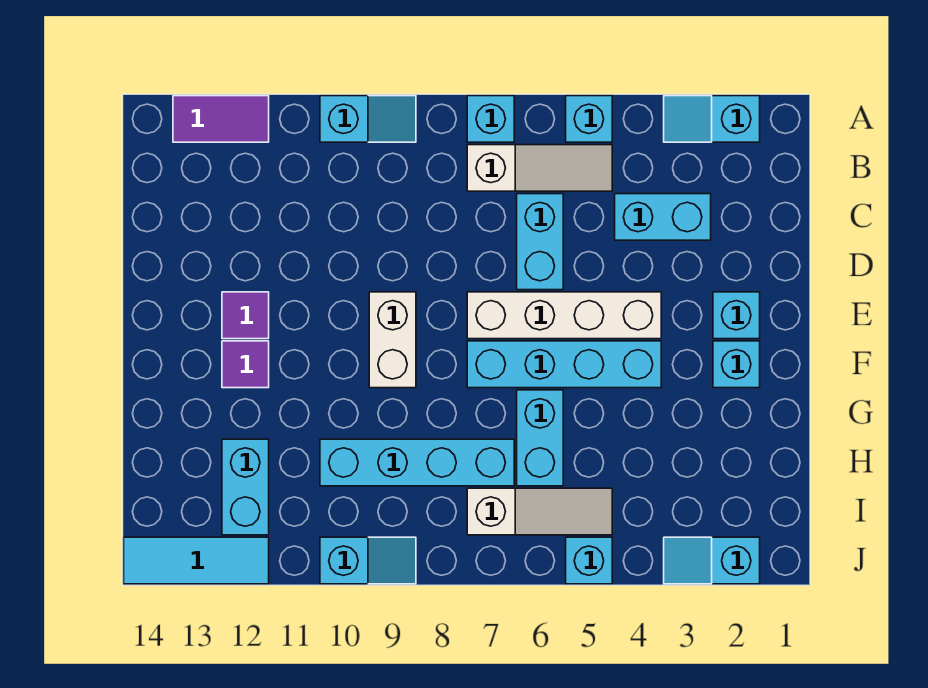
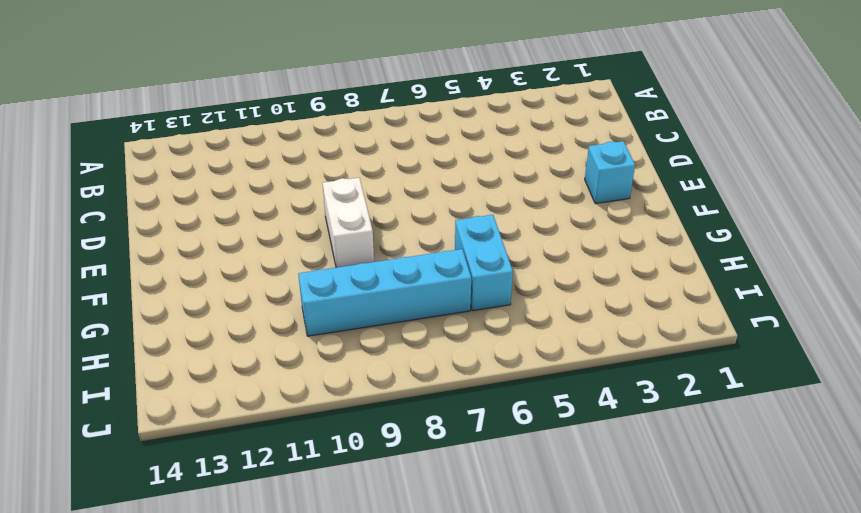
none -> cyan slope A2:A3 level 1 top 2
none -> cyan brick A5 level 1
none -> cyan brick A7 level 1

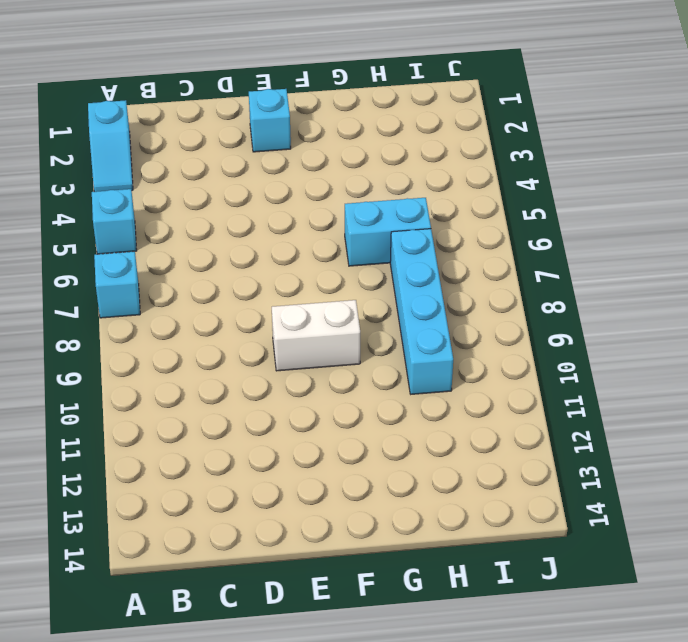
none -> cyan slope A9:A10 level 1 top 10
none -> purple tile A12:A13 level 1
none -> white slope B5:B7 level 1 top 7

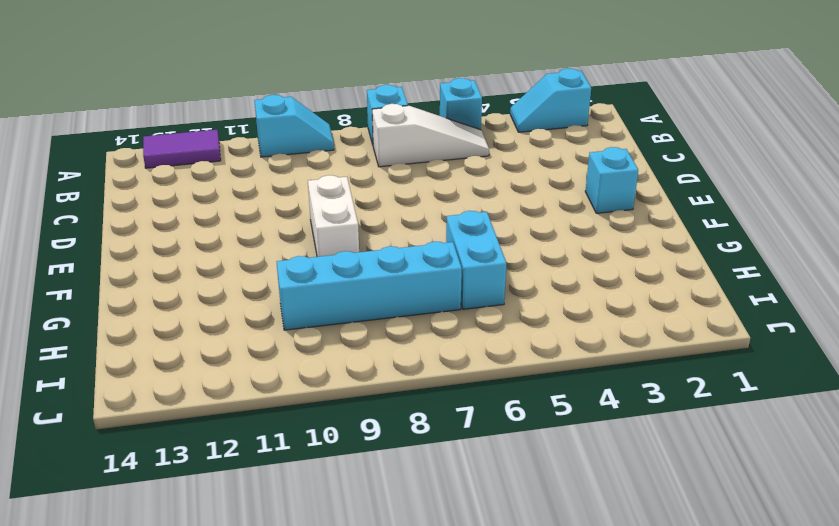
none -> cyan brick C3:C4 level 1
none -> cyan brick C6:D6 level 1
none -> white brick E4:E7 level 1

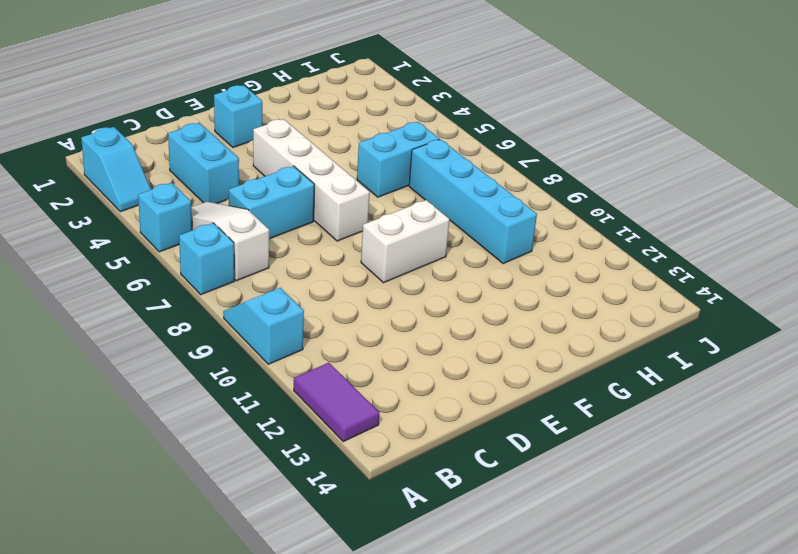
none -> purple tile E12 level 1
none -> cyan brick F2 level 1
none -> cyan brick F4:F7 level 1

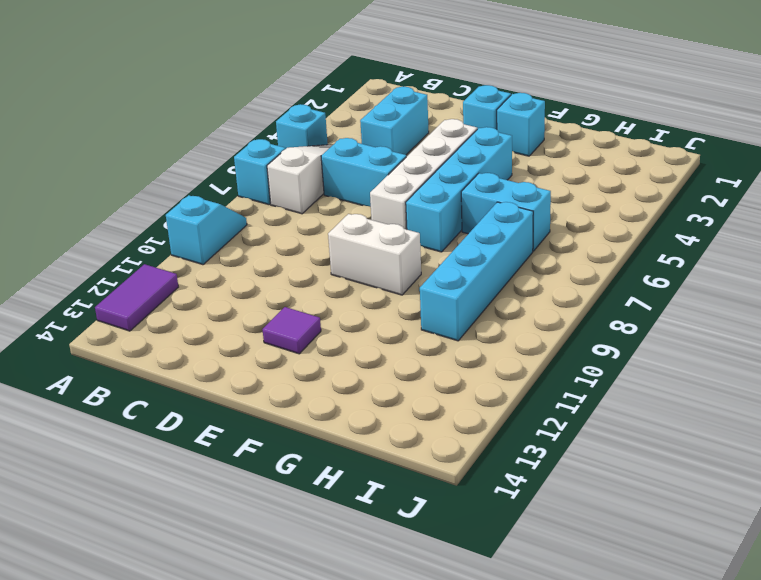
none -> cyan slope A2:A3 level 1 top 2
none -> purple tile F12 level 1
none -> cyan brick H12:I12 level 1

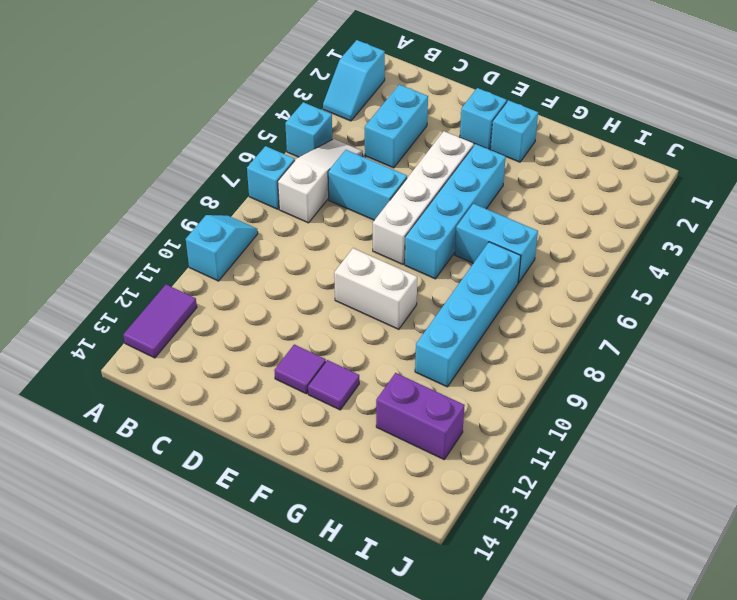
purple brick H12:I12 level 1 -> cyan brick H12:I12 level 1
none -> white slope I5:I7 level 1 top 7
none -> cyan slope J2:J3 level 1 top 2
none -> cyan brick J5 level 1

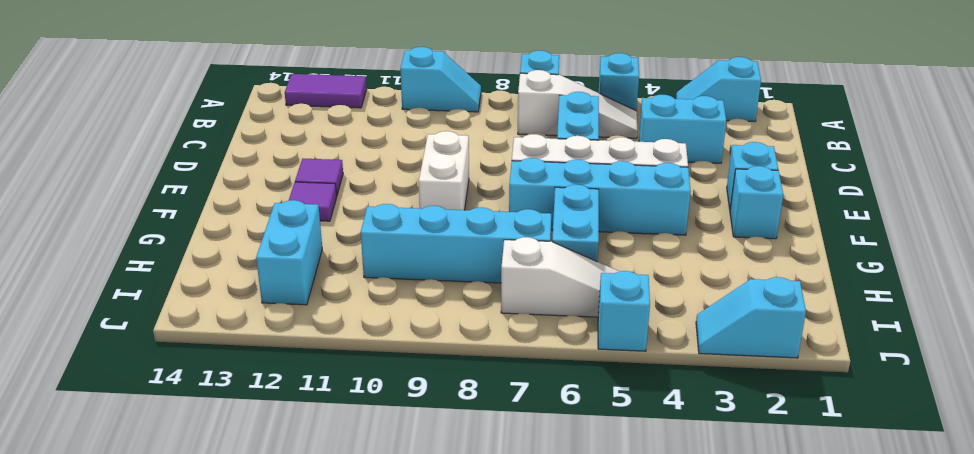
none -> cyan slope J9:J10 level 1 top 10
none -> cyan tile J12:J14 level 1

